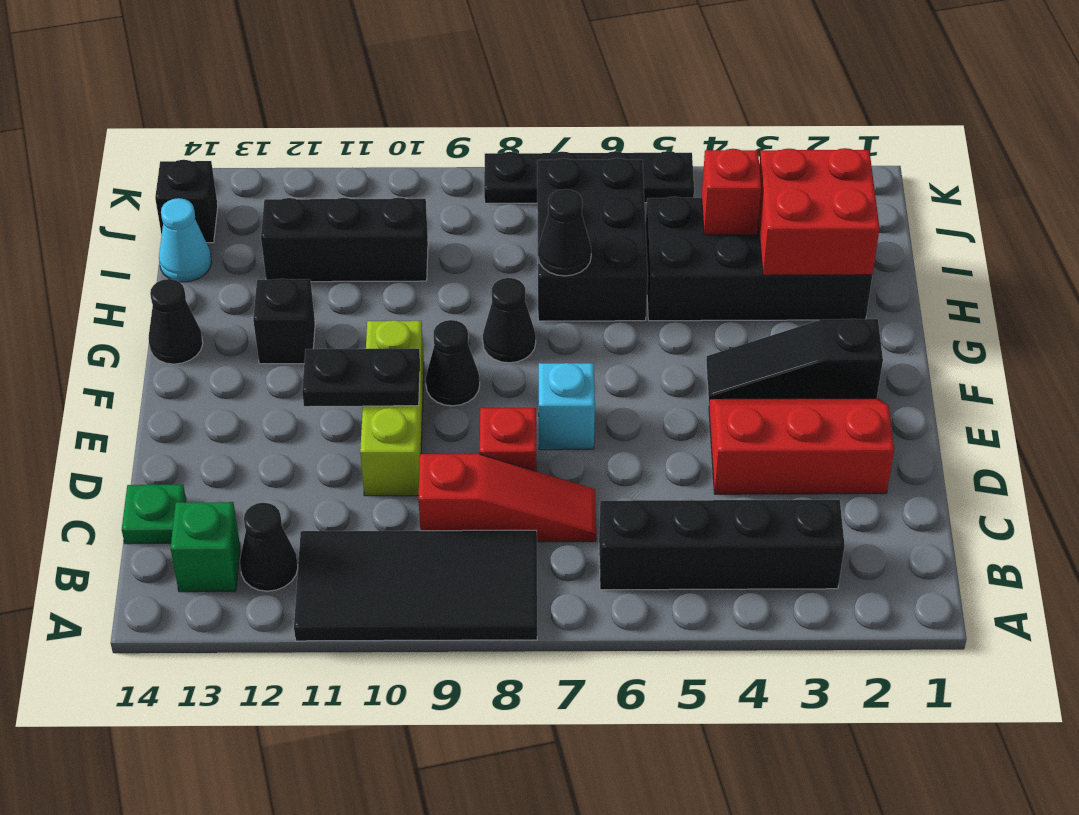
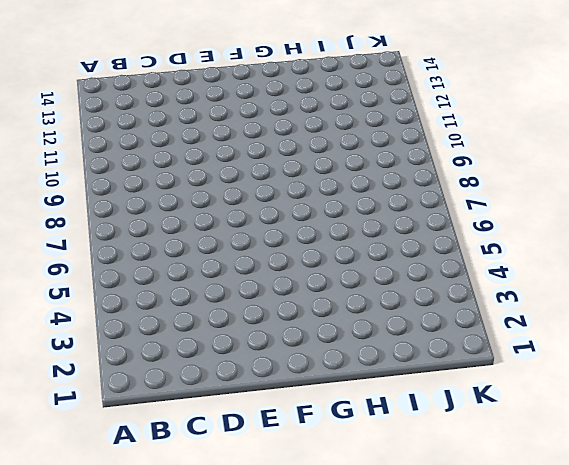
none -> black tile A8:B11 level 1
none -> black brick B3:B6 level 1
none -> black cone B12 level 1

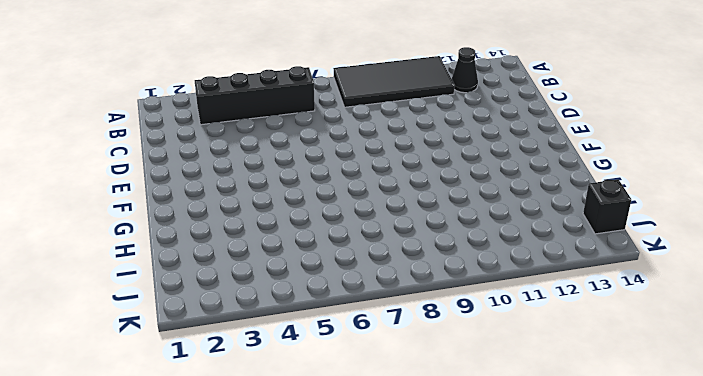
none -> green brick B13 level 1
none -> red slope C7:C9 level 1 top 9
none -> green plate C14 level 1

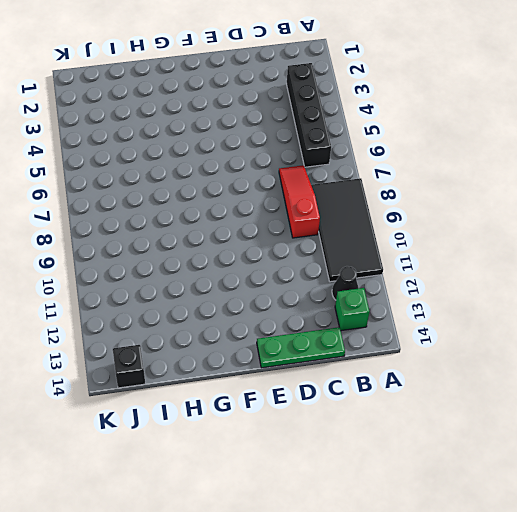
green plate C14:E14 level 1 -> green plate C14 level 1
none -> red slope D2:E4 level 1 top D
none -> red brick D8 level 1
none -> lime brick D10:F10 level 1

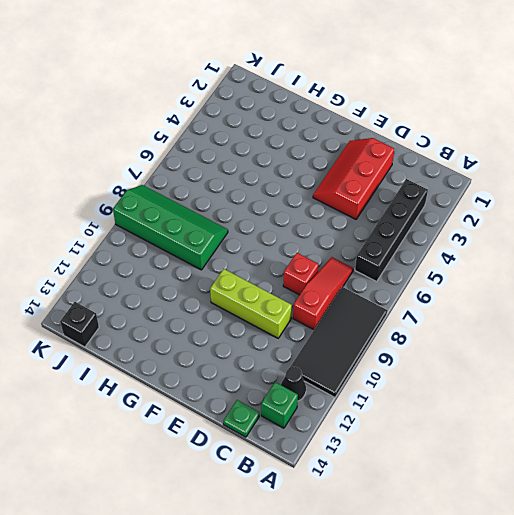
green slope H8:K9 level 1 top 9 -> black plate K5:K8 level 1
none -> cyan brick E7 level 1
none -> black slope F2:F4 level 1 top 2
none -> black cone F9 level 1

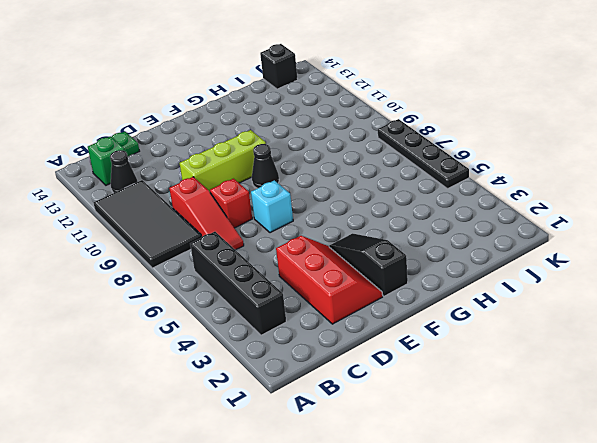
none -> black cone G8 level 1
none -> black brick G12 level 1
none -> black cone G14 level 1

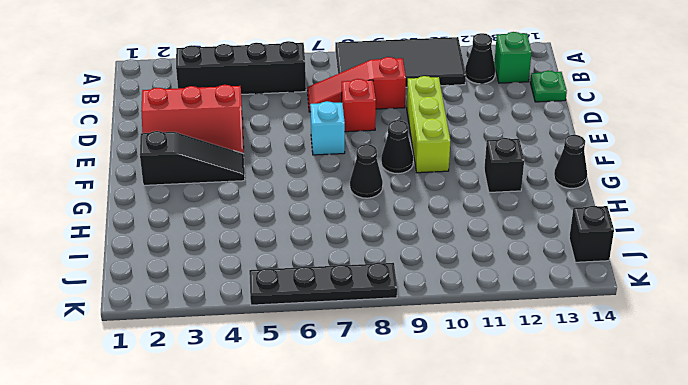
none -> black brick H2:I5 level 1
none -> black brick H6:J7 level 1
none -> black brick I10:I12 level 1

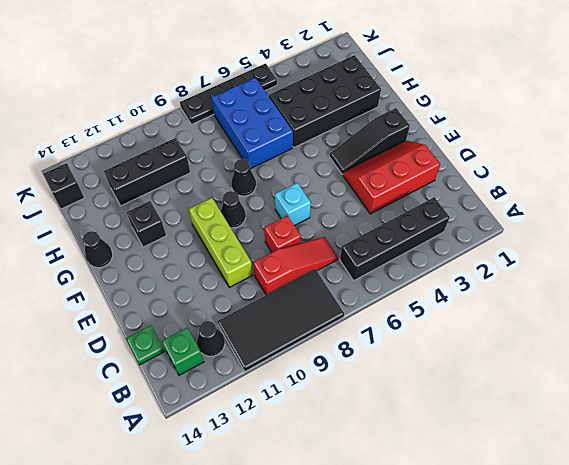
blue brick H6:J7 level 1 -> black brick H6:J7 level 1
none -> cyan cone I14 level 1
none -> black plate E10:E11 level 2
none -> red brick H2:I3 level 2

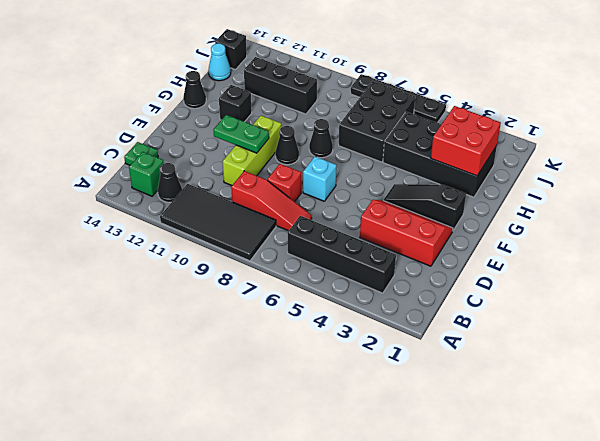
green plate E10:E11 level 2 -> black plate E10:E11 level 2
none -> black cone H7 level 2
none -> red brick I4 level 2

